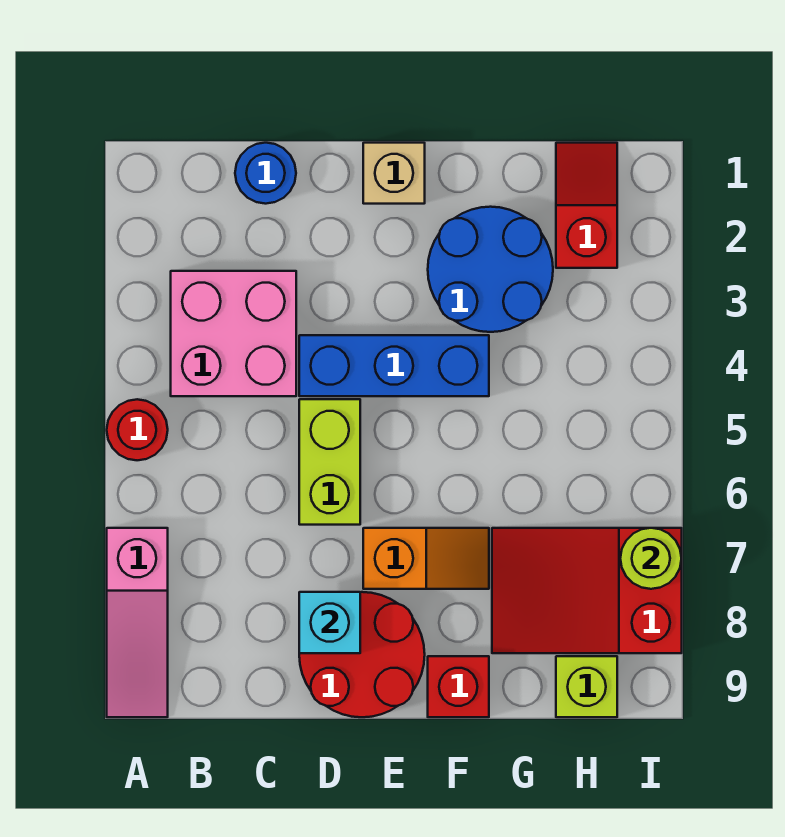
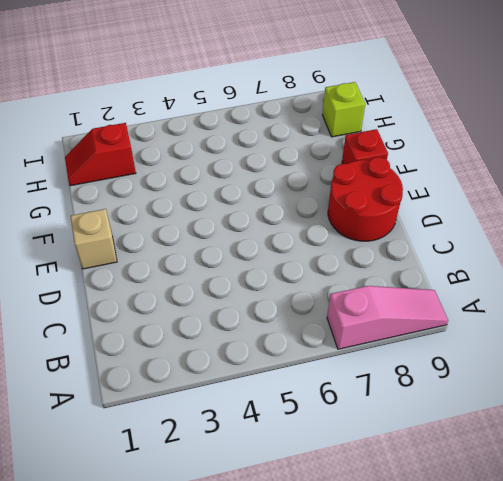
none -> red round brick A5 level 1
none -> pink brick B3:C4 level 1
none -> blue round brick C1 level 1

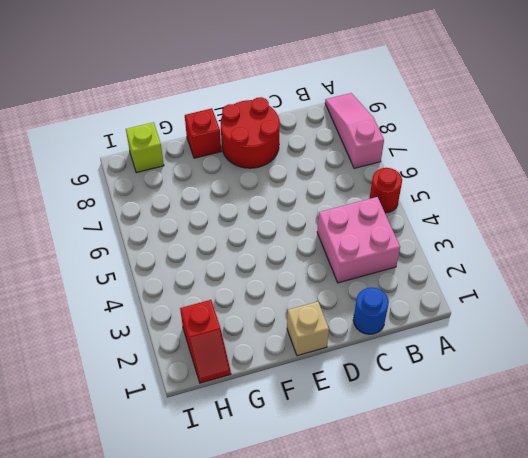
none -> blue brick D4:F4 level 1
none -> lime brick D5:D6 level 1
none -> orange slope E7:F7 level 1 top E

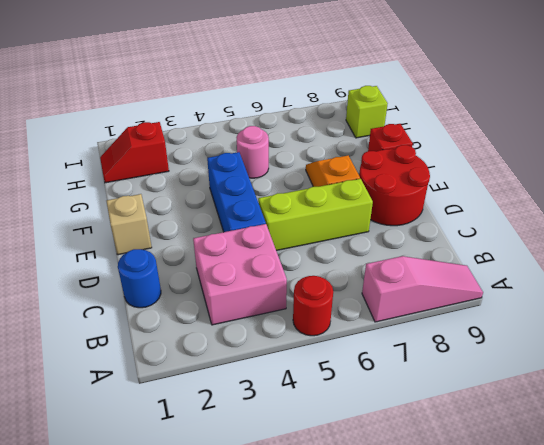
lime brick D5:D7 level 1 -> lime brick D5:D6 level 1
pink round brick G5 level 1 -> none
none -> blue round brick F2:G3 level 1
none -> red slope G7:I8 level 1 top I
none -> cyan brick D8 level 2

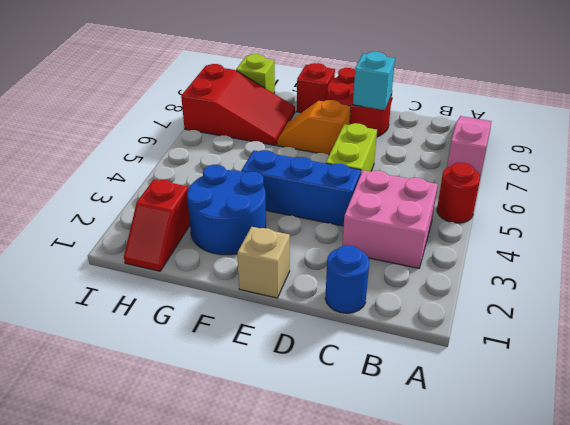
none -> lime round brick I7 level 2

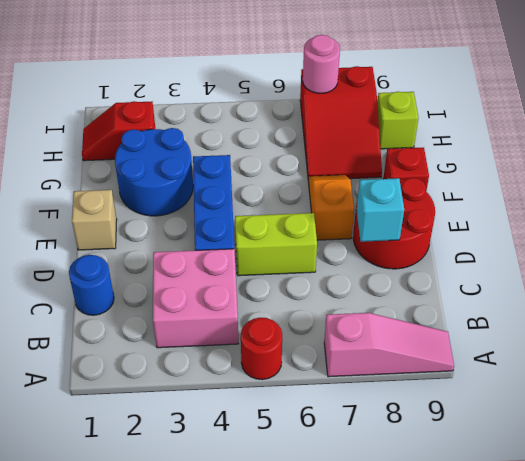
pink round brick I7 level 2 -> lime round brick I7 level 2

